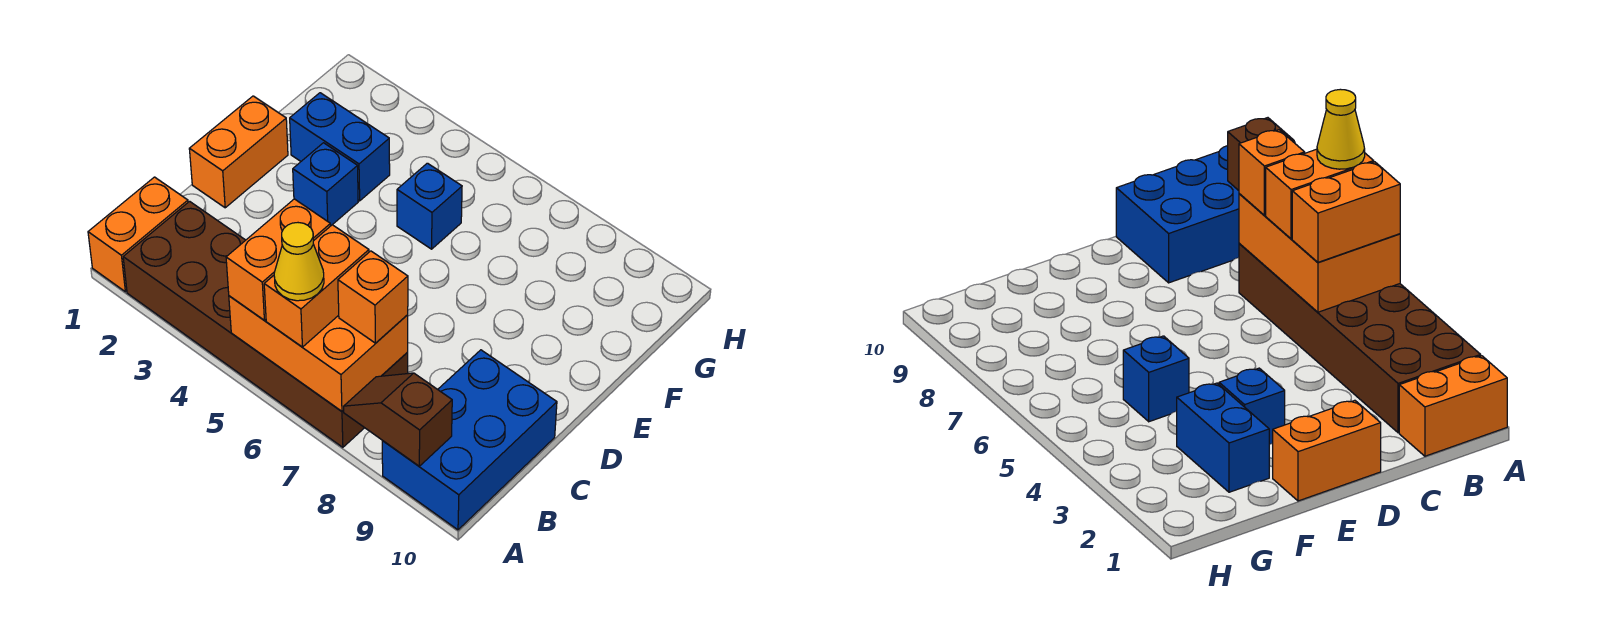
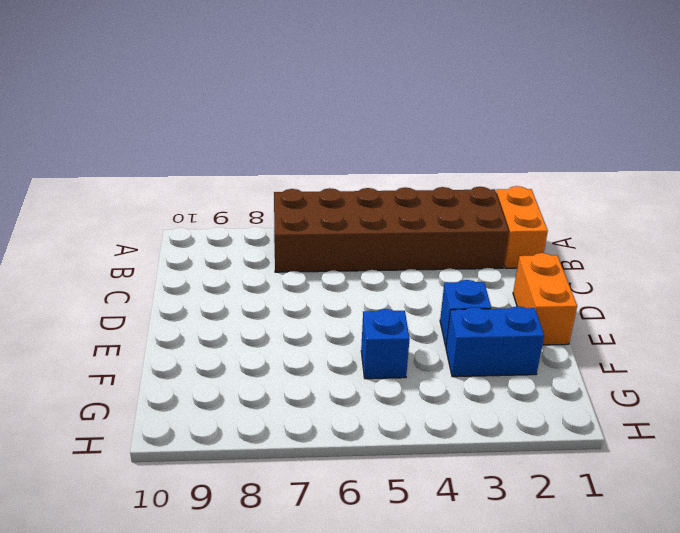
none -> blue brick A9:C10 level 1
none -> orange brick A5:B7 level 2
none -> brown slope A8:A9 level 2 top 9

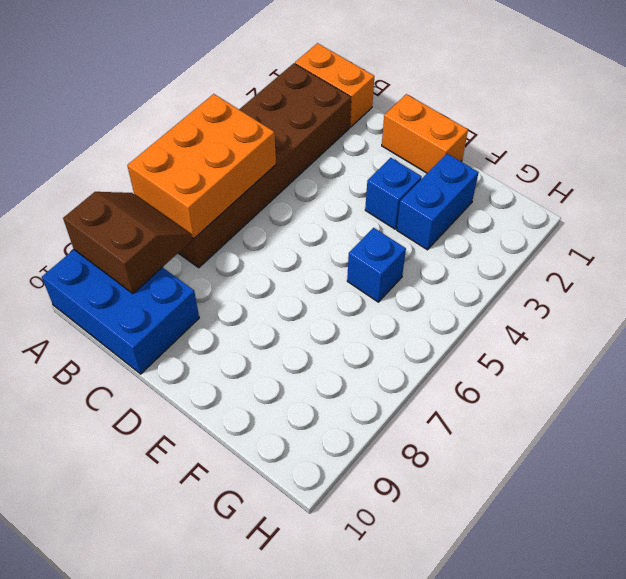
brown slope A8:B9 level 2 top 9 -> brown slope A8:A9 level 2 top 9
none -> orange brick A5:B5 level 3
none -> orange brick A6:B6 level 3
none -> orange brick B7 level 3

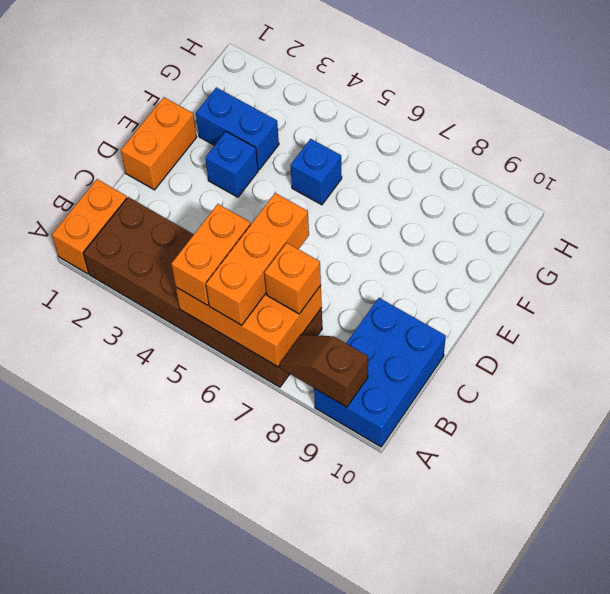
orange brick A6:C6 level 3 -> orange brick A6:B6 level 3
none -> yellow cone A6 level 4

